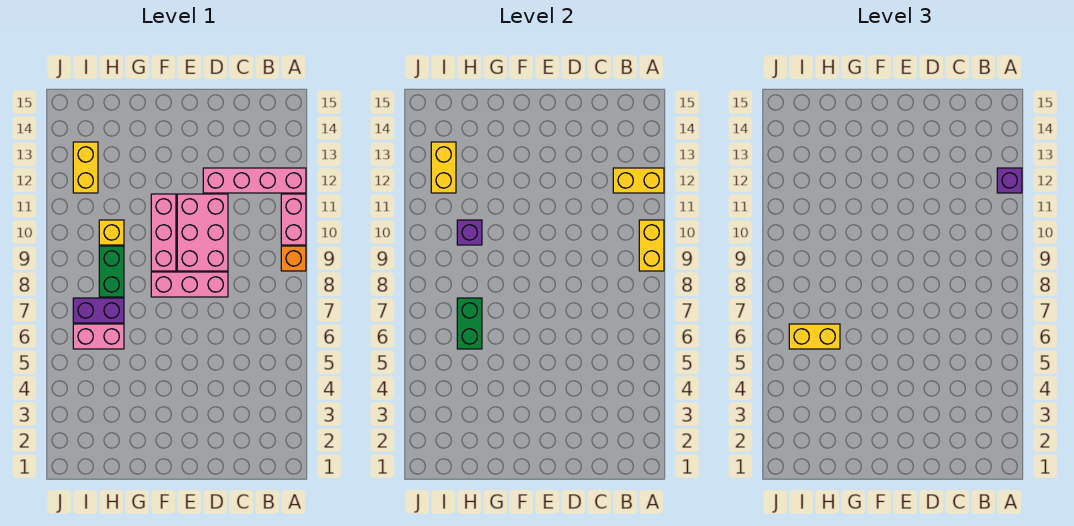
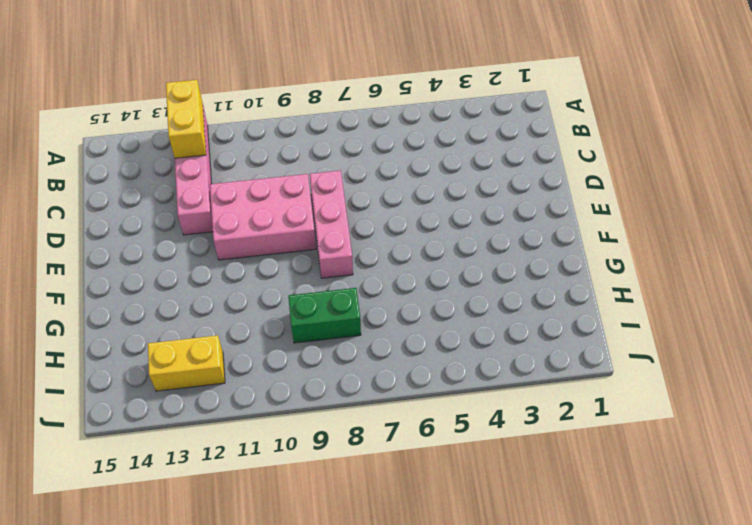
none -> orange brick A9 level 1
none -> pink brick A10:A11 level 1
none -> pink brick F9:F11 level 1

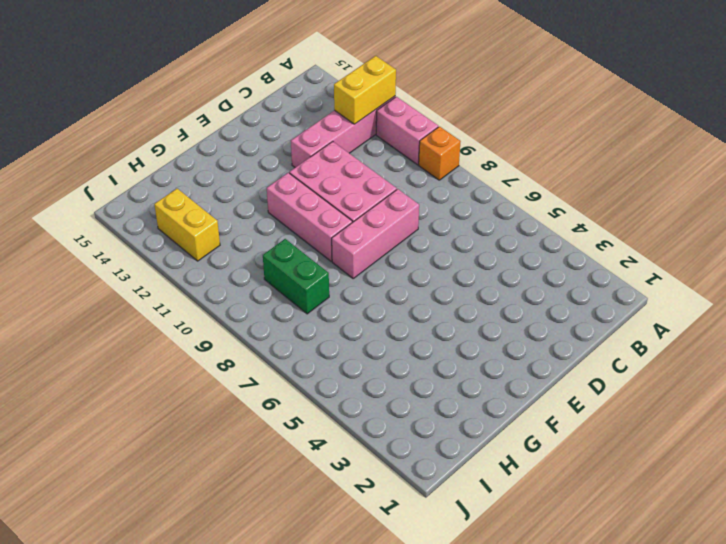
none -> pink brick H6:I6 level 1
none -> purple brick H7:I7 level 1
none -> yellow brick H10 level 1

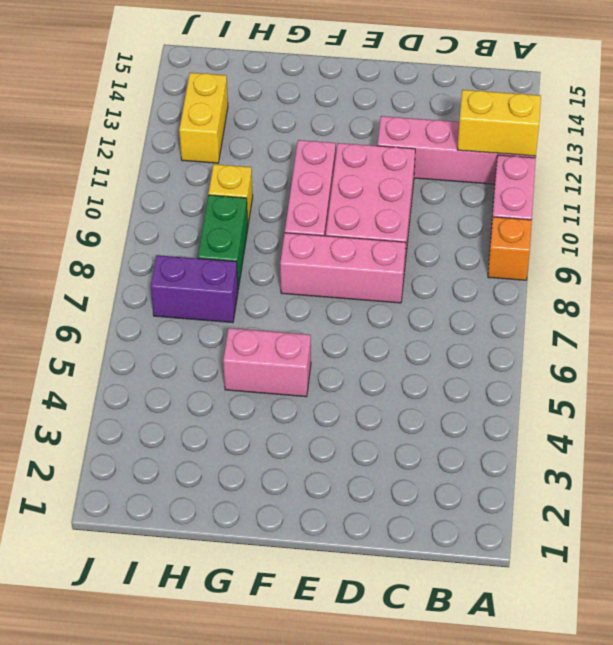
pink brick F5:G5 level 1 -> pink brick H6:I6 level 1
none -> yellow brick A9:A10 level 2
none -> green brick H6:H7 level 2
none -> purple brick H10 level 2

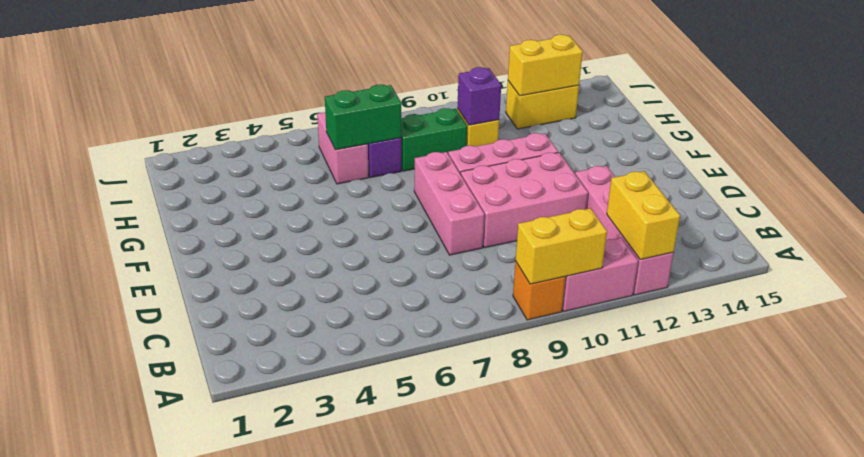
none -> purple brick A12 level 3
none -> yellow brick H6:I6 level 3

